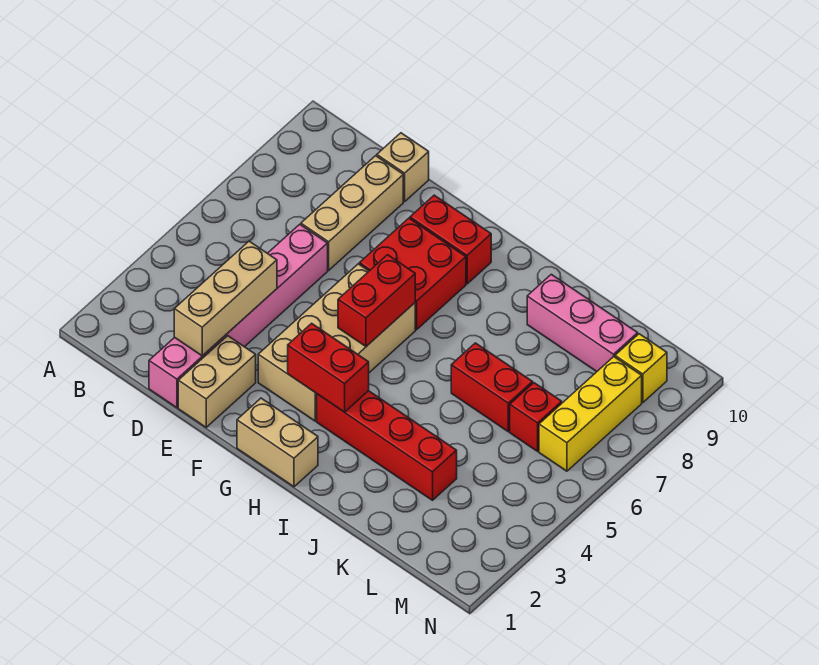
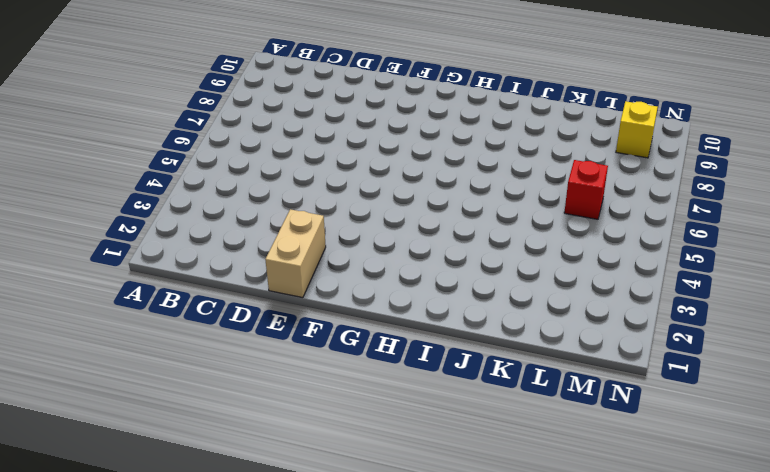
none -> pink brick D1:D6 level 1
none -> tan brick D7:D9 level 1
none -> tan brick D10 level 1

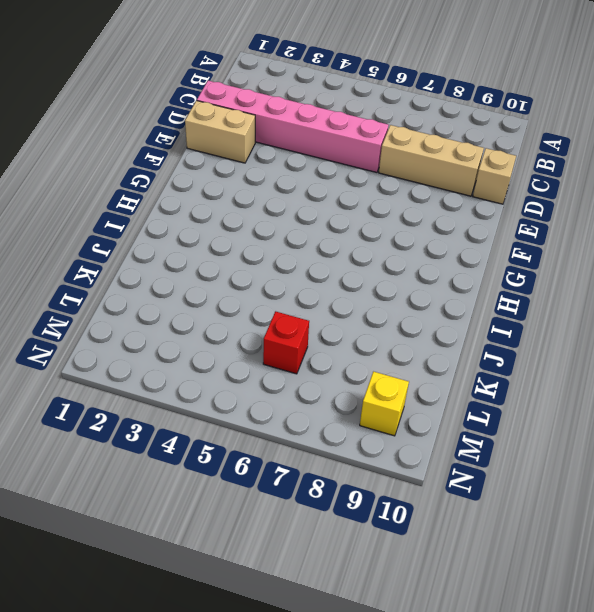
none -> tan brick F3:G6 level 1
none -> red brick F7:G8 level 1
none -> red brick F9:G9 level 1

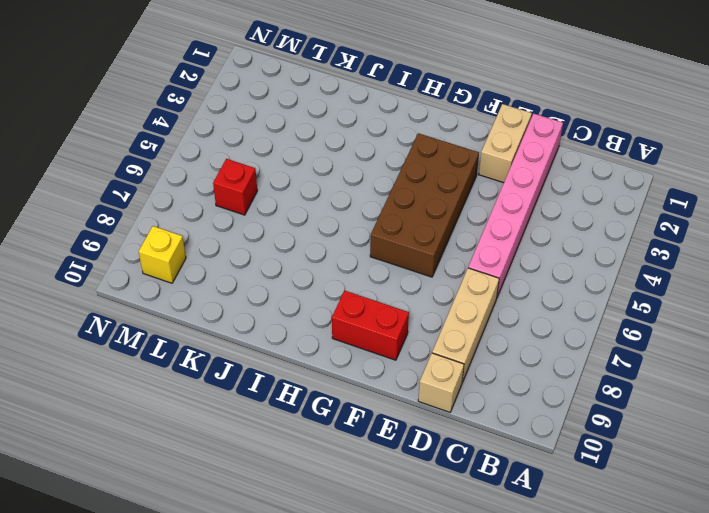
brown brick F3:G6 level 1 -> tan brick F3:G6 level 1
none -> red brick F7:G8 level 1
none -> tan brick G1:H1 level 1
none -> red brick H3:K3 level 1

